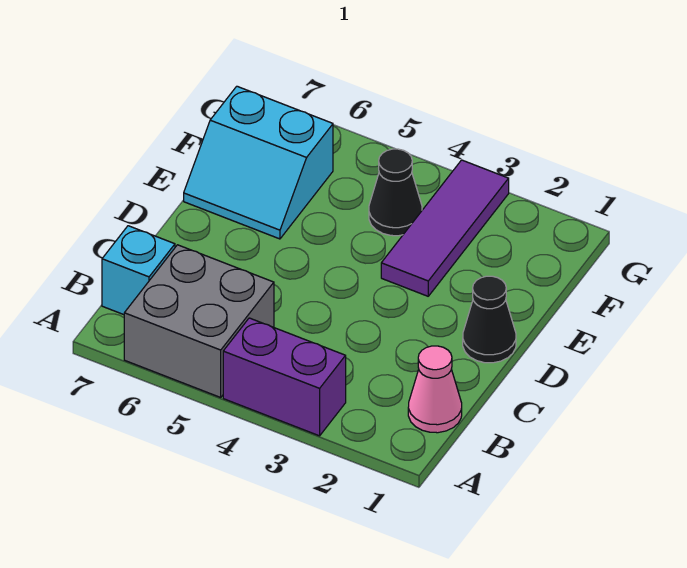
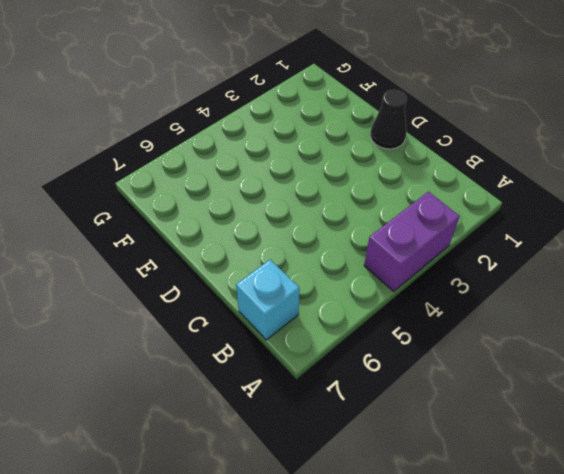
none -> grey brick A5:B6 level 1
none -> pink cone B1 level 1

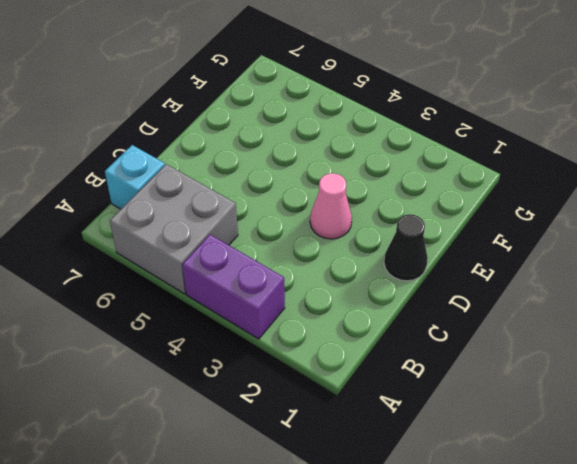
pink cone D3 level 1 -> pink cone B1 level 1
none -> purple tile E3:G3 level 1
none -> cyan slope E6:F7 level 1 top F

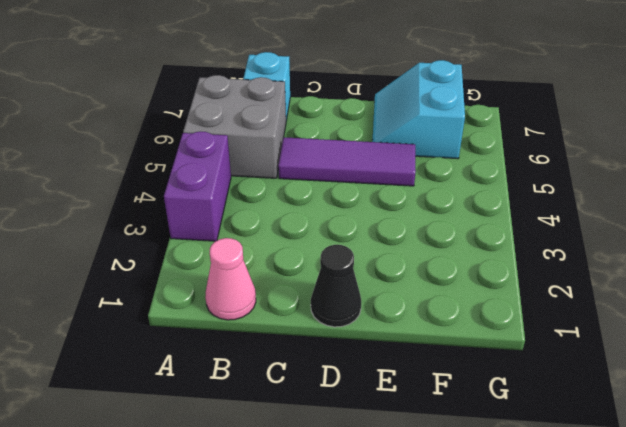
purple tile C5:E5 level 1 -> purple tile E3:G3 level 1
none -> black cone F4 level 1

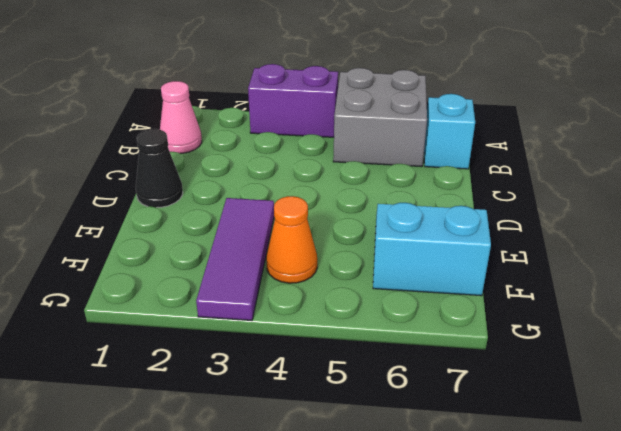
orange cone F4 level 1 -> black cone F4 level 1

